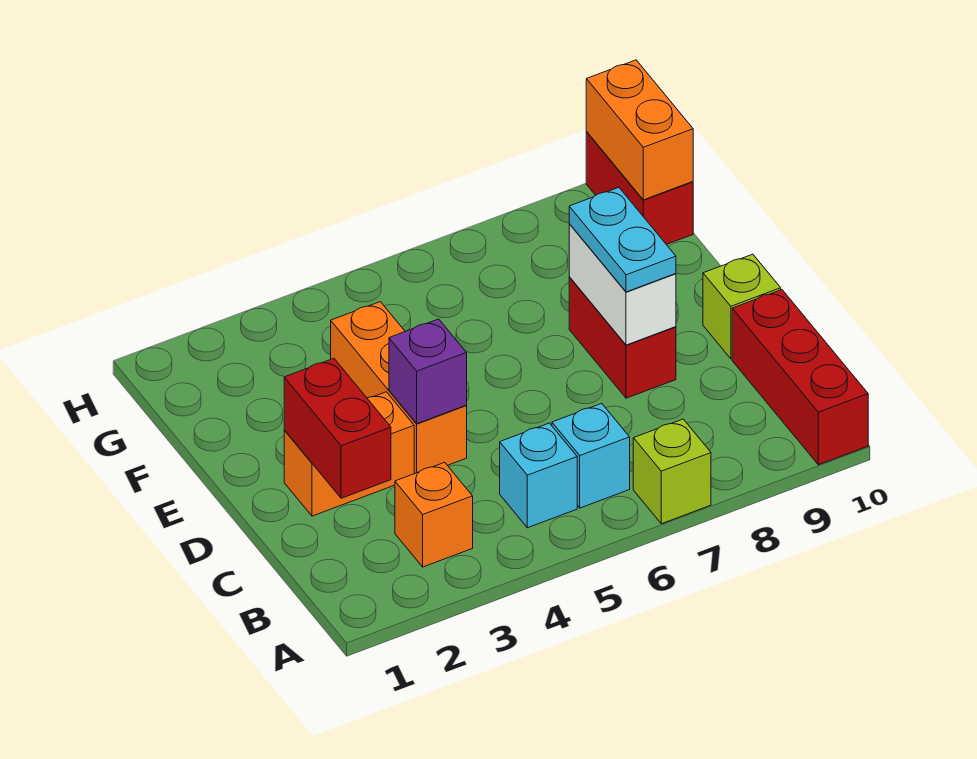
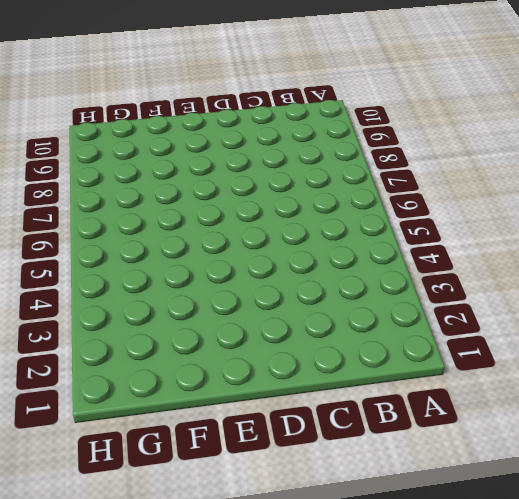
none -> lime brick A7 level 1
none -> red brick A10:C10 level 1
none -> orange brick B3 level 1

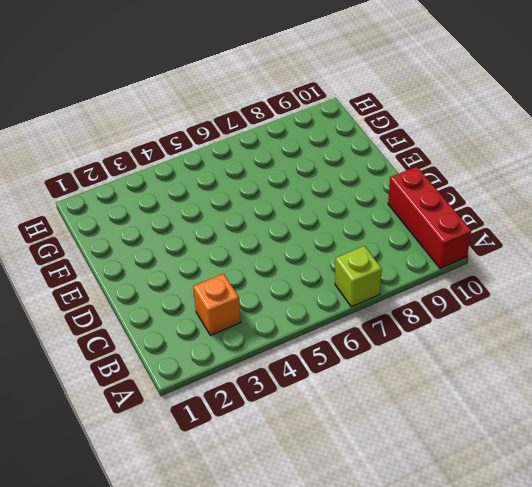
none -> cyan brick B5 level 1
none -> cyan brick B6 level 1
none -> orange brick D2:D3 level 1

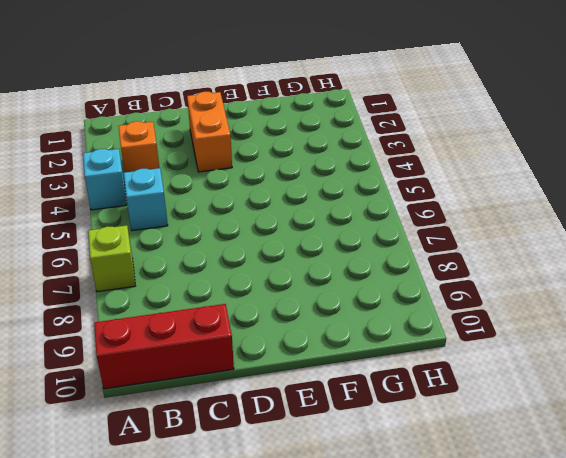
cyan brick A4 level 1 -> cyan brick B6 level 1
none -> orange brick D4:F4 level 1
none -> red brick D8:E8 level 1
none -> lime brick D10 level 1

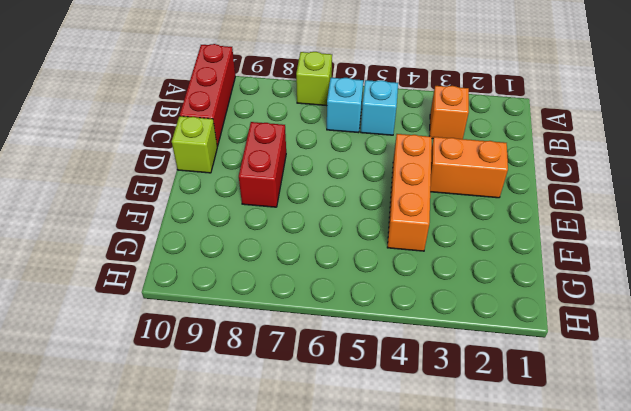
none -> red brick G10:H10 level 1
none -> red brick C2:D2 level 2
none -> purple brick D4 level 2

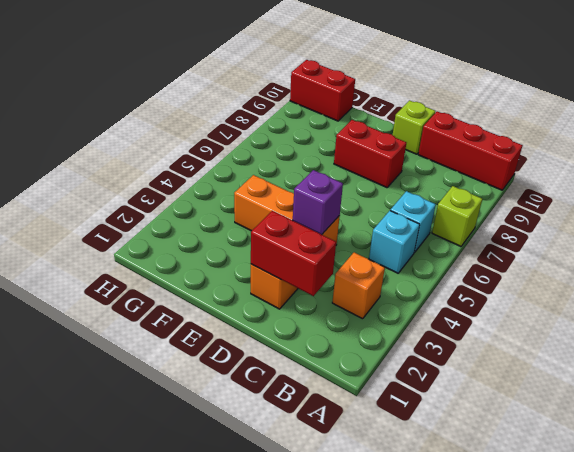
none -> white brick D8:E8 level 2
none -> orange brick G10:H10 level 2
none -> cyan plate D8:E8 level 3

